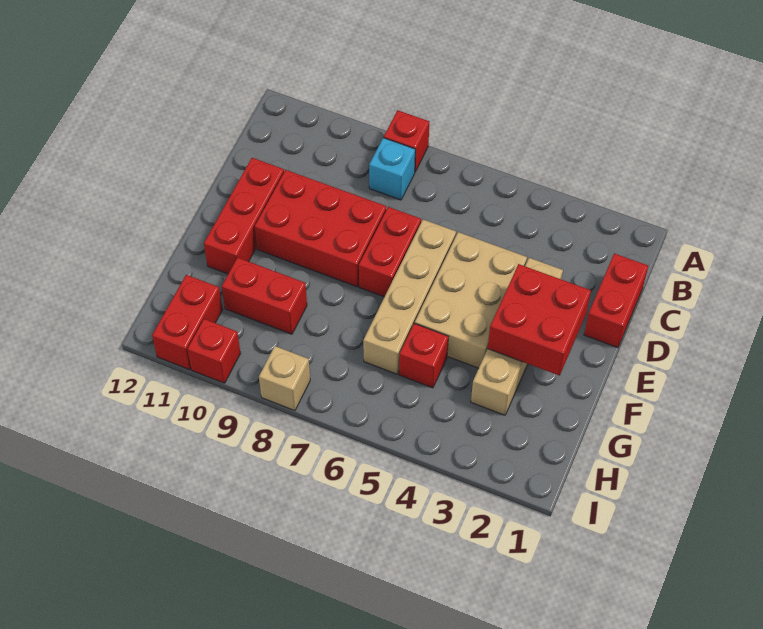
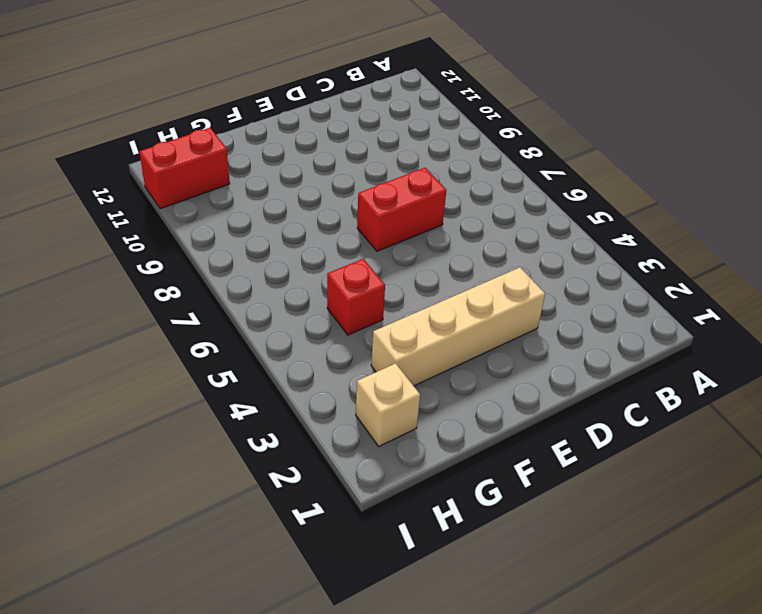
tan brick H2 level 1 -> tan brick I8 level 1
none -> red brick A8 level 1
none -> cyan brick B8 level 1
none -> red brick C1:D1 level 1

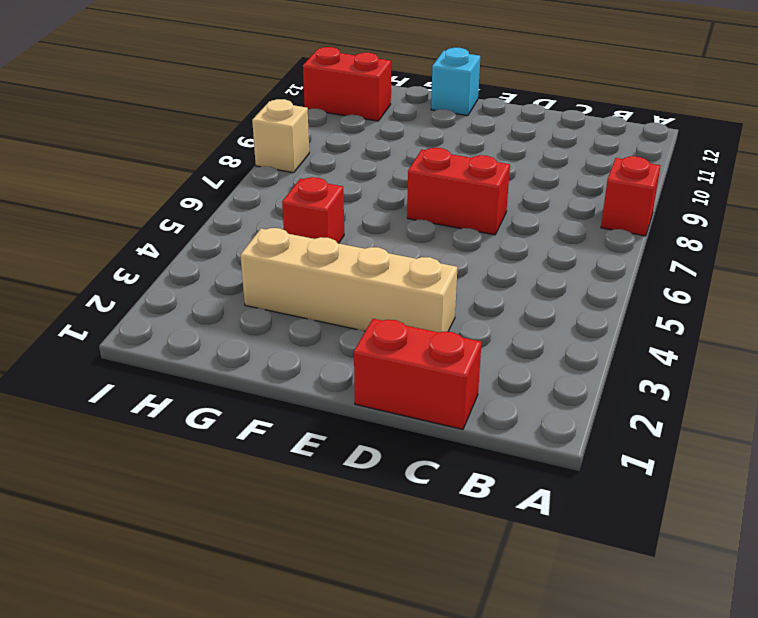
cyan brick F12 level 1 -> cyan brick B8 level 1
none -> tan brick D4:F5 level 1
none -> tan brick D6:G6 level 1
none -> red brick D8:E10 level 1

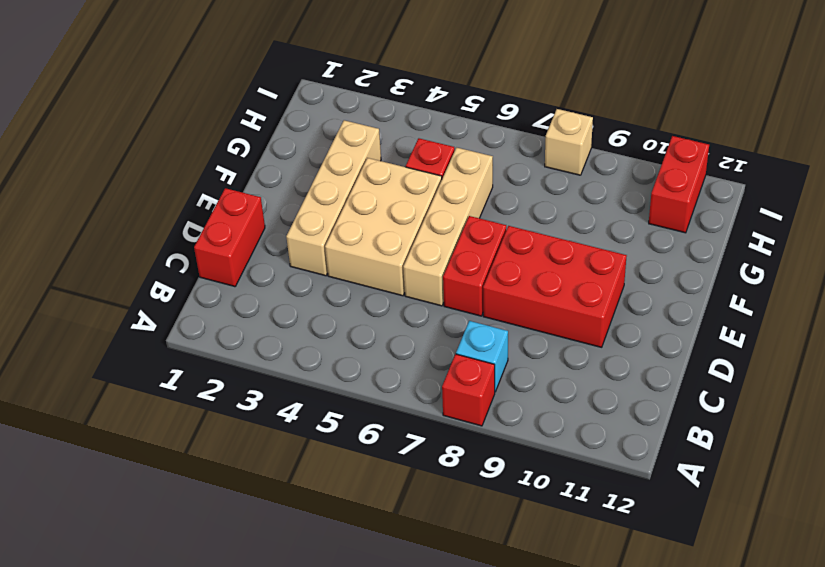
none -> red brick D11:F11 level 1
none -> red brick G9:G10 level 1
none -> red brick I10 level 1

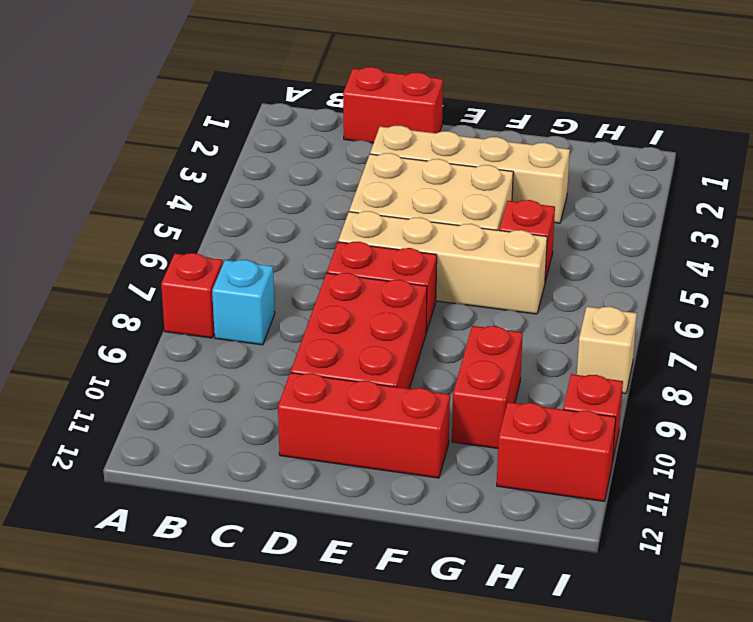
none -> red brick E2:F3 level 2

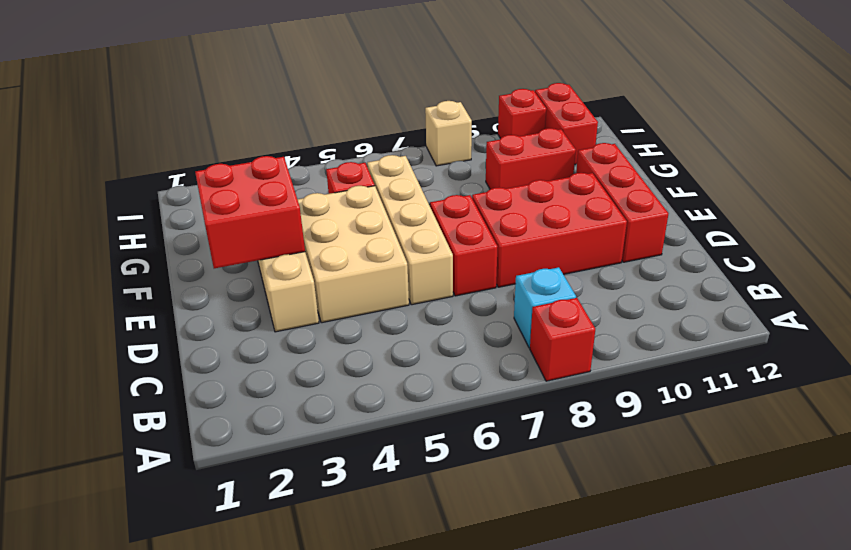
none -> red brick C1:D1 level 1

